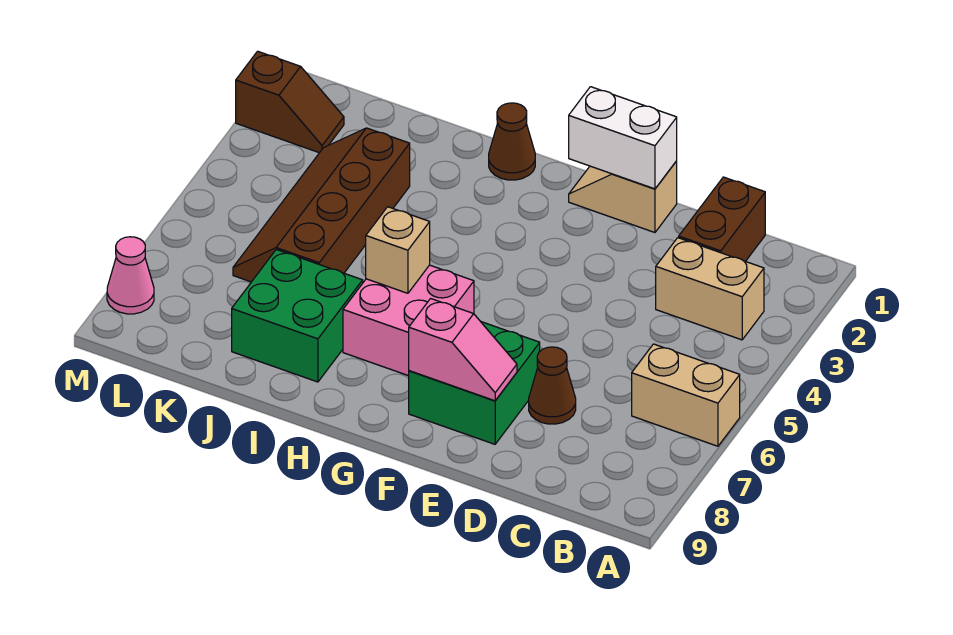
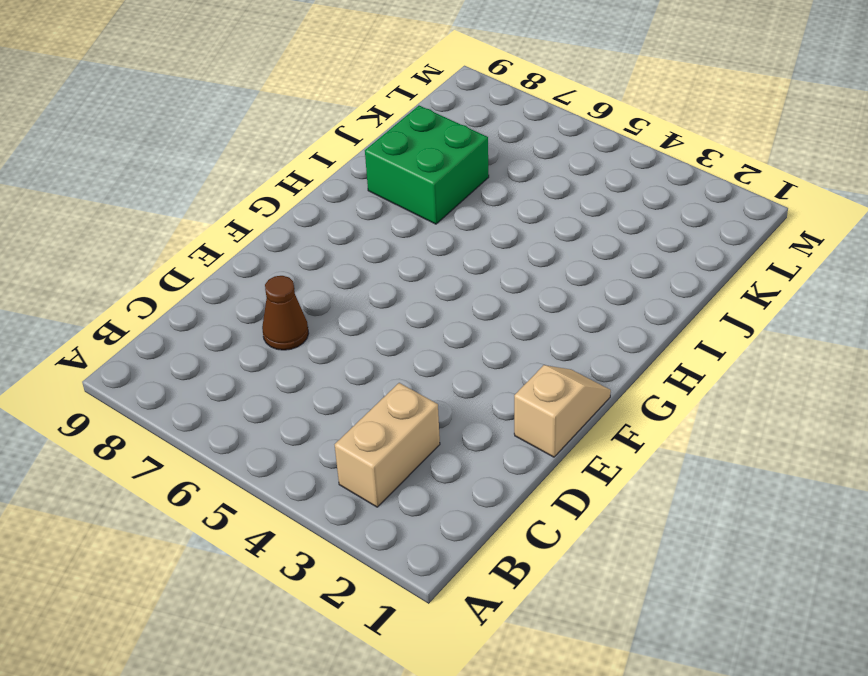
none -> tan brick A6:B6 level 1
none -> brown brick C1:C2 level 1
none -> green brick E7:F8 level 1

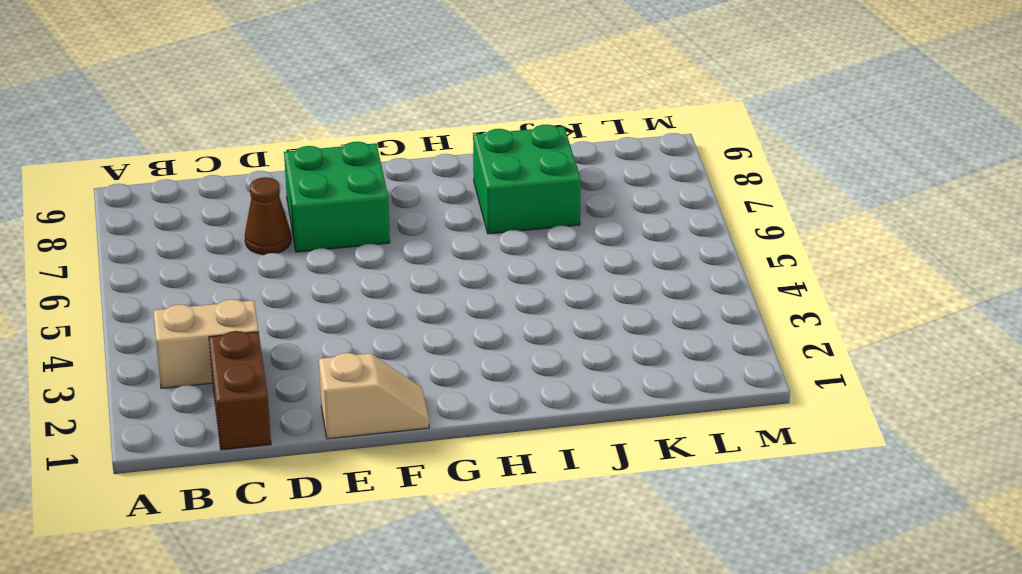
none -> tan brick A6:B6 level 1
none -> pink brick G6:H7 level 1
none -> brown cone H1 level 1

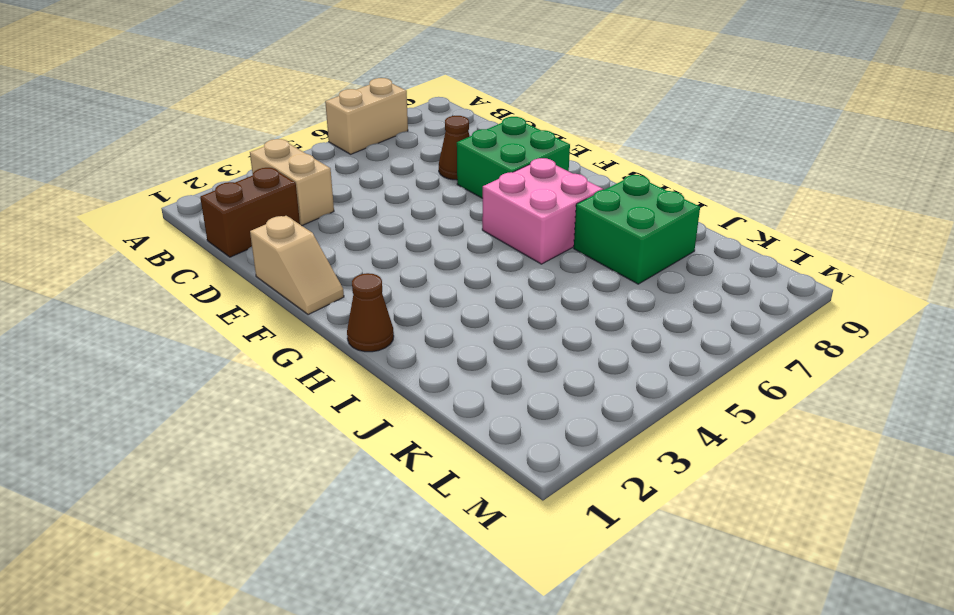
tan brick A6:A7 level 1 -> tan brick A6:B6 level 1
none -> brown slope J3:K6 level 1 top J
none -> brown slope L2:M2 level 1 top M
none -> pink cone M8 level 1

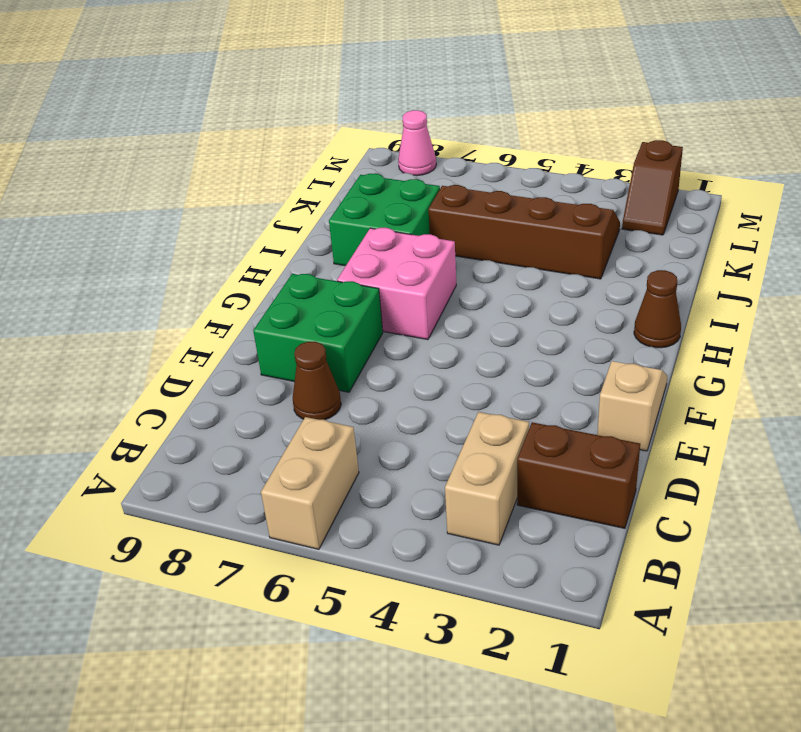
none -> white brick E1:F1 level 2
none -> pink slope E8:F8 level 2 top F
none -> tan brick H6 level 2

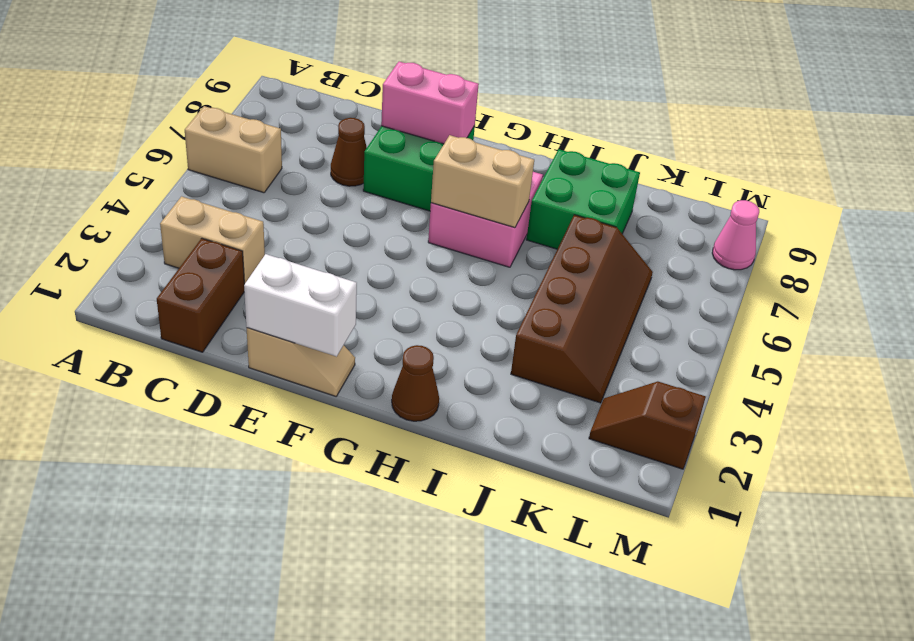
pink brick E8:F8 level 2 -> pink slope E8:F8 level 2 top F
tan brick G6:H6 level 2 -> tan brick H6 level 2

